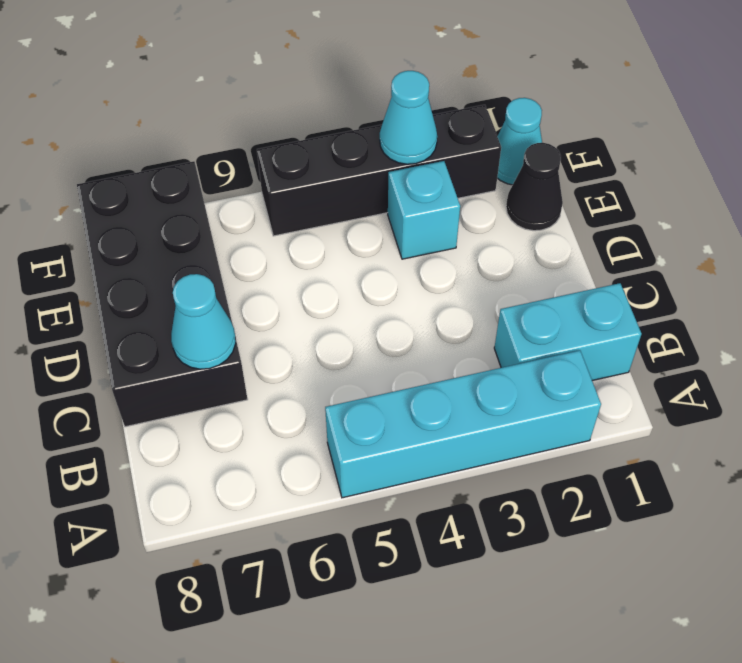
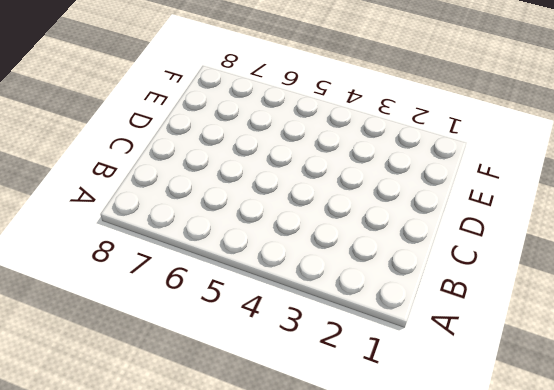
none -> cyan brick A2:A5 level 1
none -> cyan brick B1:B2 level 1

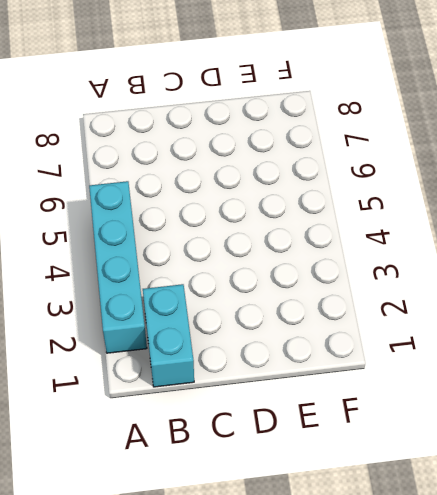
none -> black brick C7:F8 level 1
none -> black cone E1 level 1

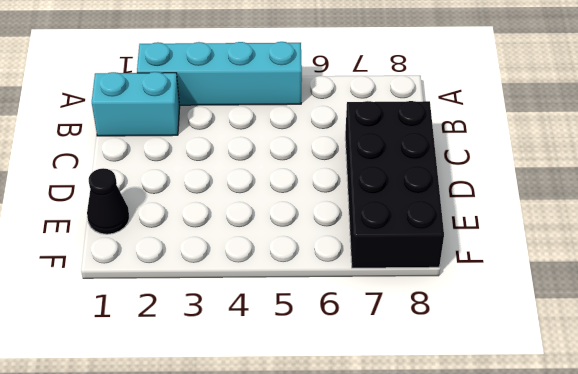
none -> cyan brick E3 level 1
none -> cyan cone F1 level 1

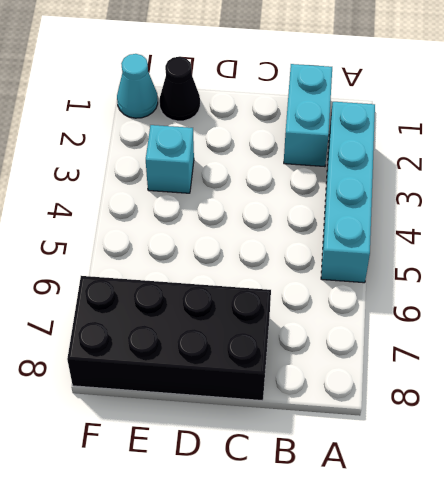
none -> black brick F2:F5 level 1
none -> cyan cone C7 level 2

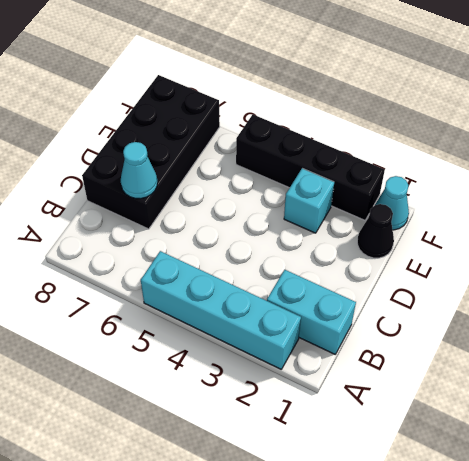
none -> cyan cone F3 level 2

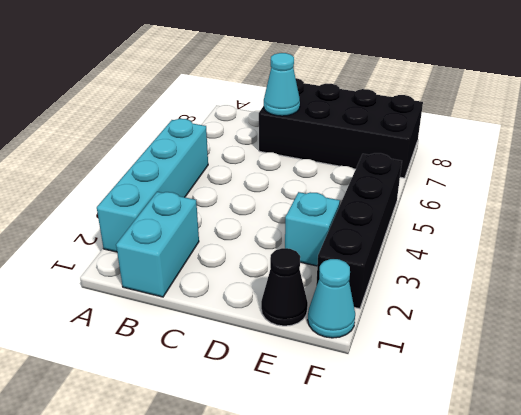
none -> cyan cone F3 level 2

